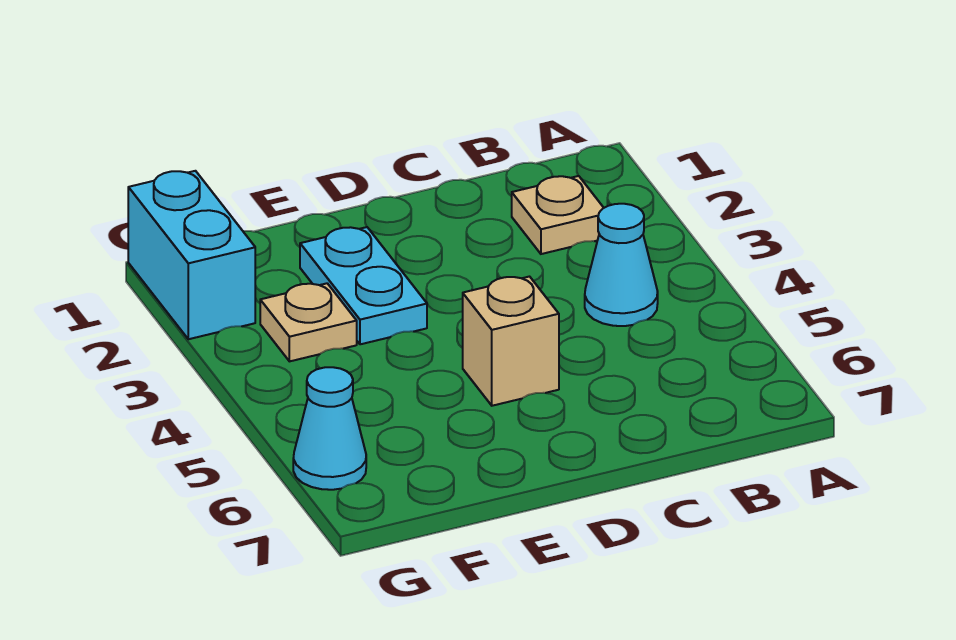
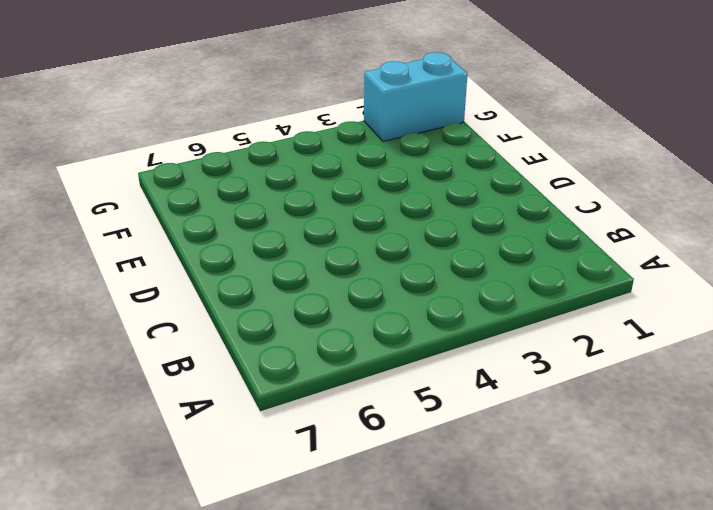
none -> tan plate B2 level 1
none -> cyan cone B4 level 1

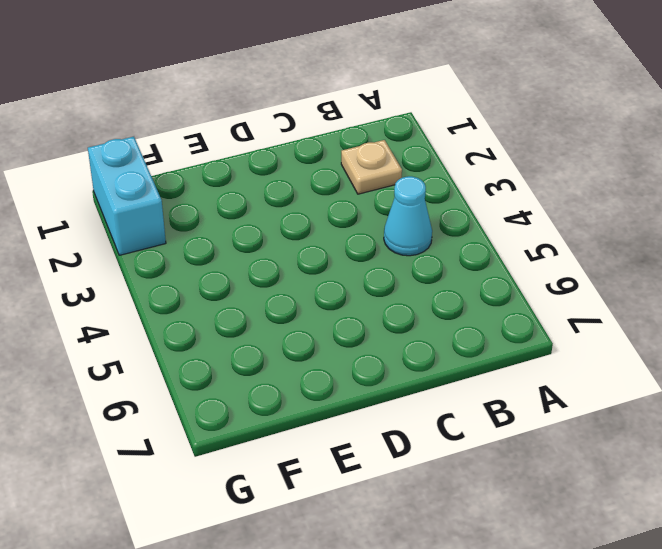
none -> tan brick D5 level 1
none -> cyan plate E2:E3 level 1

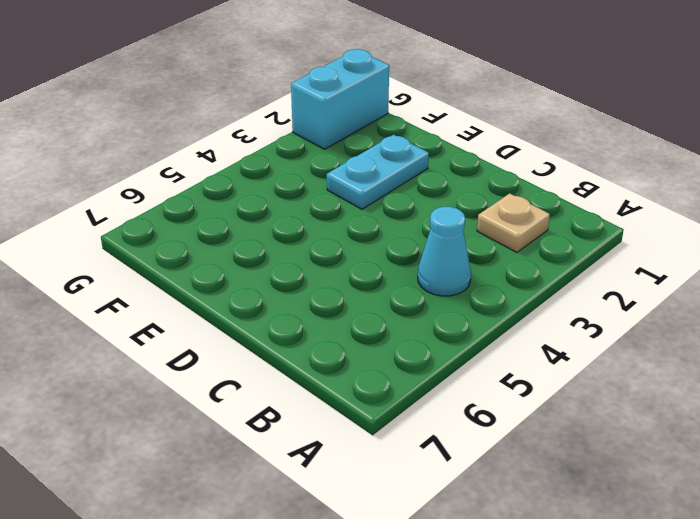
none -> tan brick D5 level 1
none -> tan plate F3 level 1

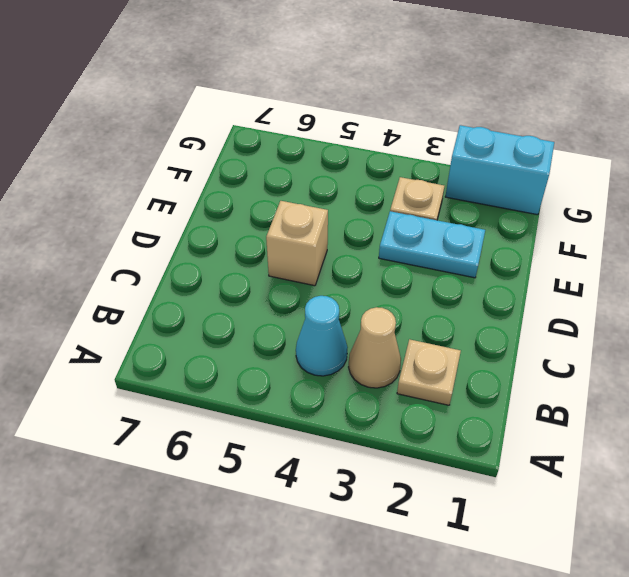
tan cone B3 level 1 -> none
none -> cyan cone G6 level 1

